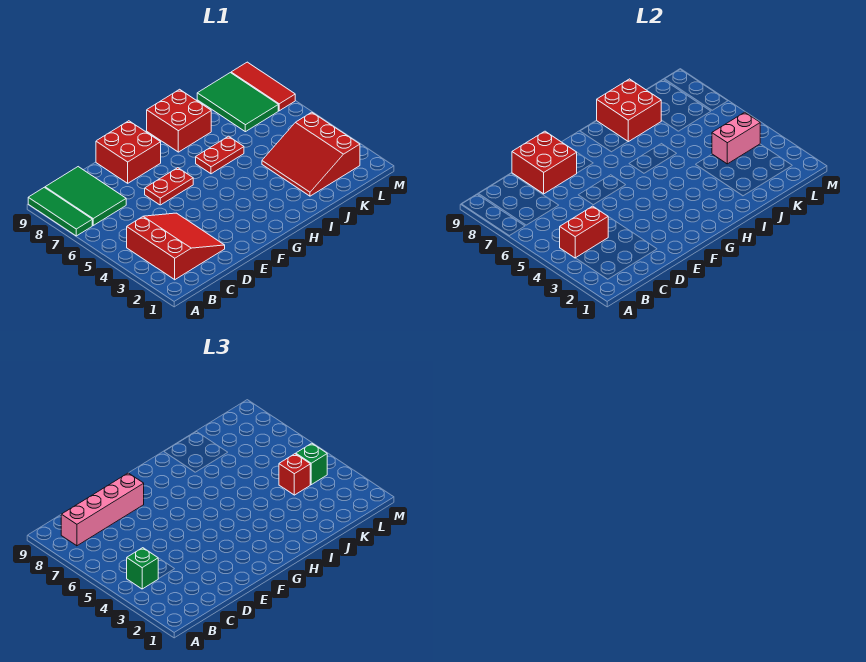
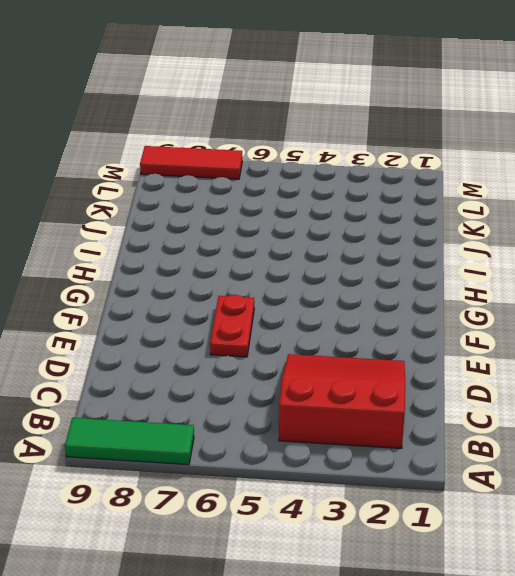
none -> green tile B7:C9 level 1
none -> red brick E8:F9 level 1
none -> red plate H6:I6 level 1

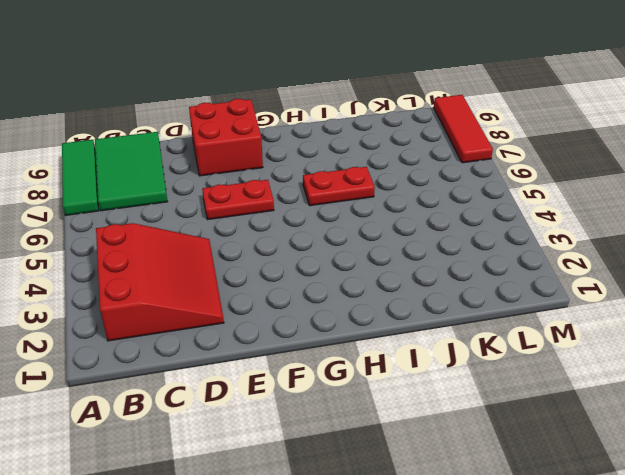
none -> red brick H8:I9 level 1
none -> red slope J2:L4 level 1 top L
none -> green tile K7:L9 level 1

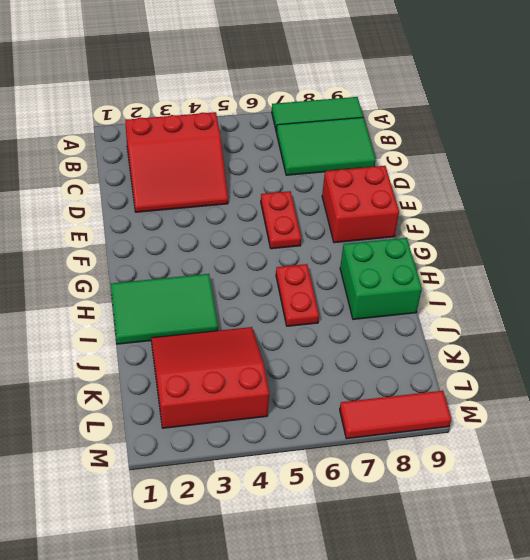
green tile H1:I3 level 1 -> green tile K7:L9 level 1
green brick H8:I9 level 1 -> red brick H8:I9 level 1
none -> red brick B4:C4 level 2
none -> red brick D8:E9 level 2
none -> red brick I8:J9 level 2

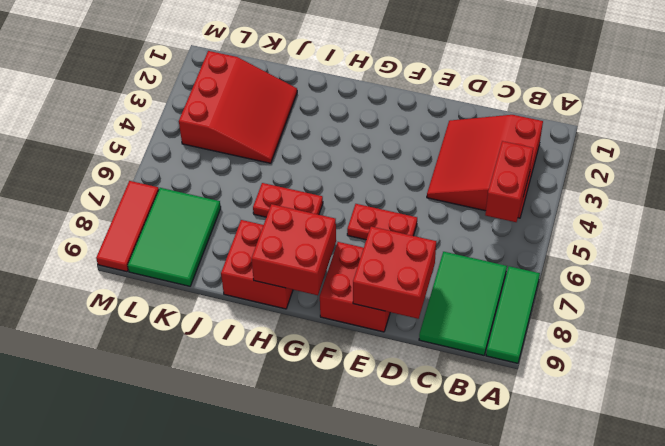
red brick B4:B5 level 2 -> red brick B4:C4 level 2
red brick G8:H9 level 2 -> red brick I8:J9 level 2
none -> pink brick K4:L4 level 2
none -> green brick B4 level 3
none -> pink brick B8:E8 level 3

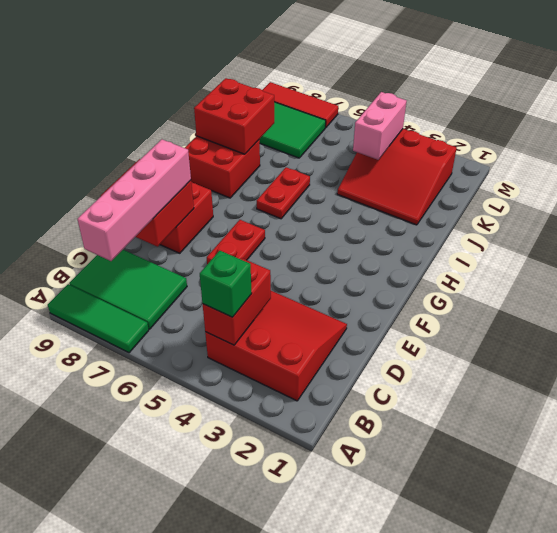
none -> red brick K4 level 3
none -> green brick L4 level 3

